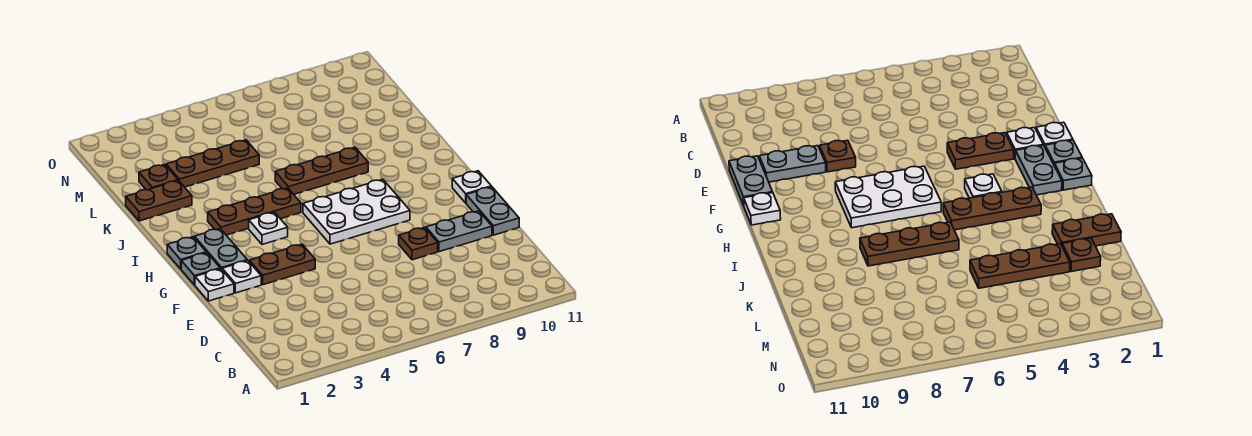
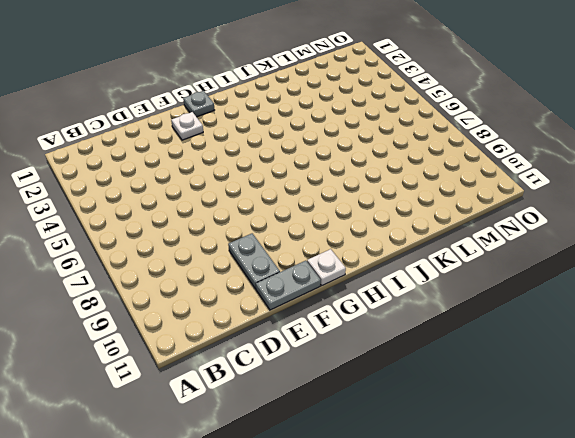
none -> brown plate E8 level 1
none -> white plate F1 level 1
none -> brown plate F3:F4 level 1

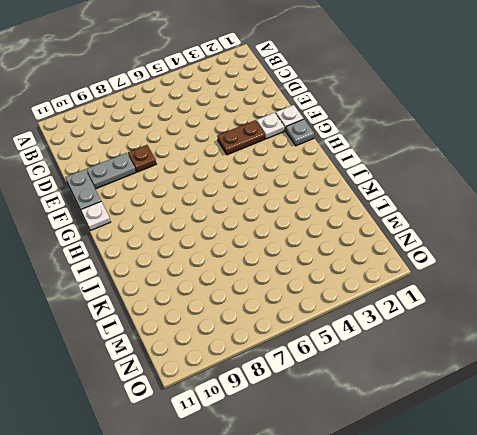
none -> grey plate G2:H2 level 1
none -> white plate G6:H8 level 1
none -> grey plate H1 level 1

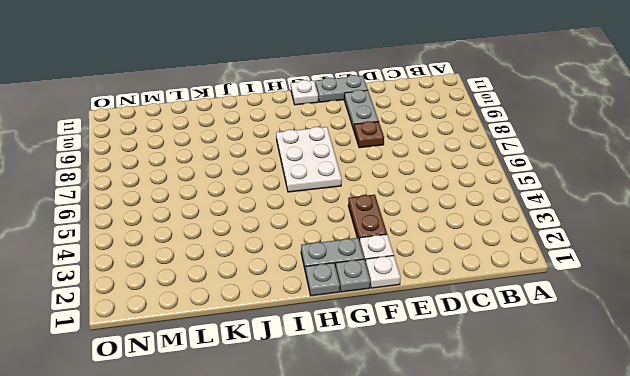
none -> white plate H4 level 1
none -> brown plate I3:I5 level 1
none -> brown plate J6:J8 level 1

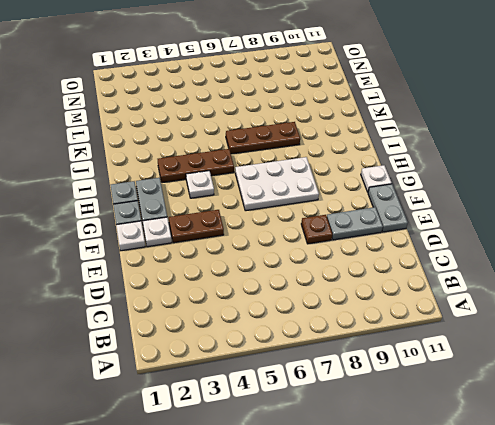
none -> brown plate K1:K2 level 1
none -> brown plate L2 level 1
none -> brown plate L3:L5 level 1

